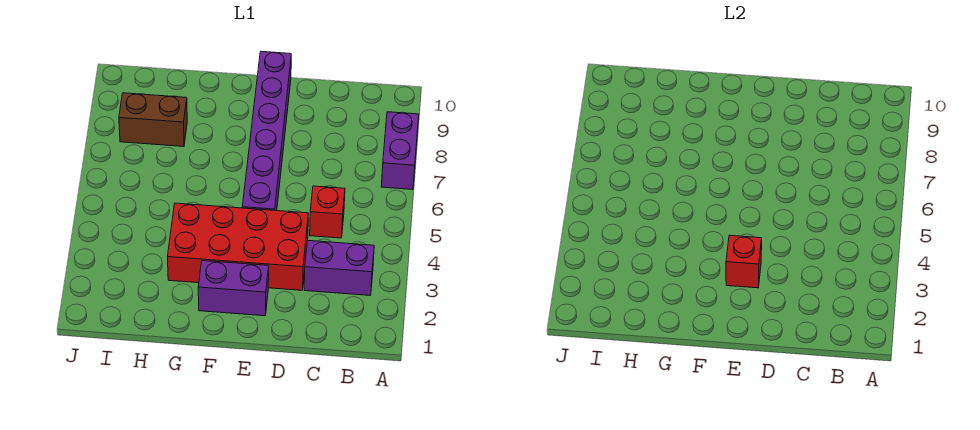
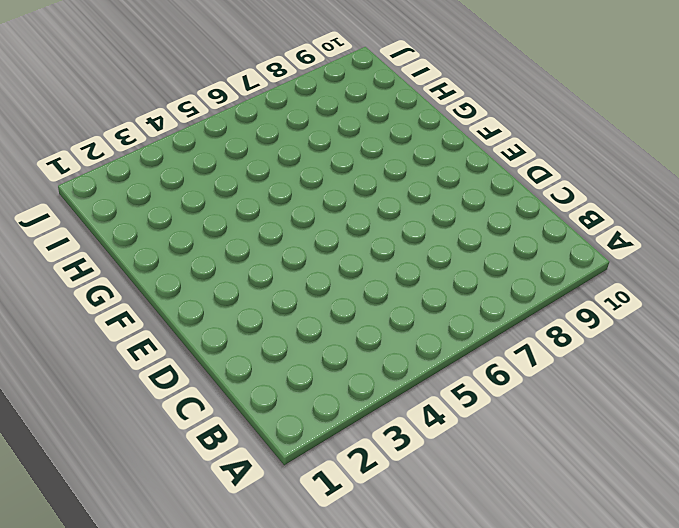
none -> purple brick A7:A8 level 1
none -> purple brick B3:C3 level 1

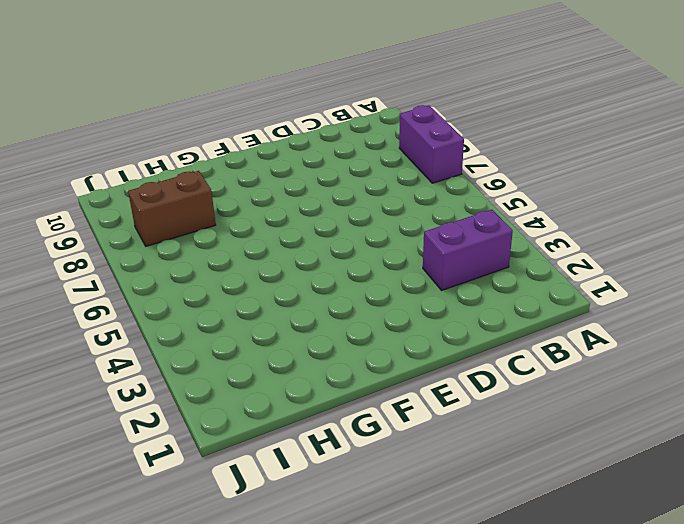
none -> red brick C5 level 1
none -> red brick D3:G4 level 1

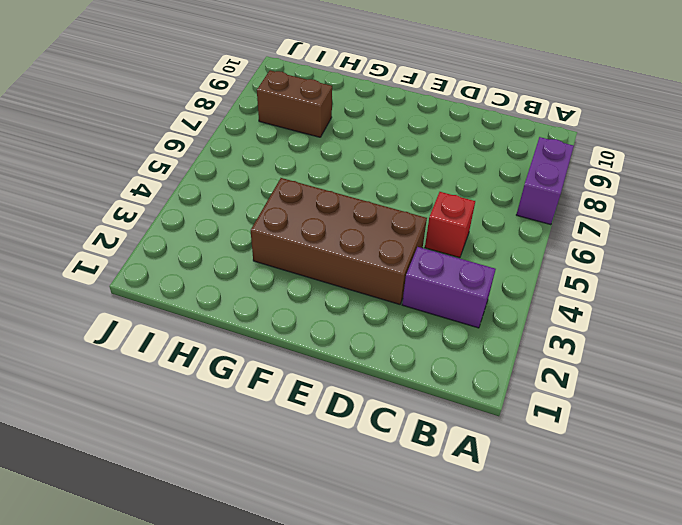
brown brick D3:G4 level 1 -> red brick D3:G4 level 1
none -> purple brick E2:F2 level 1
none -> purple brick E5:E10 level 1

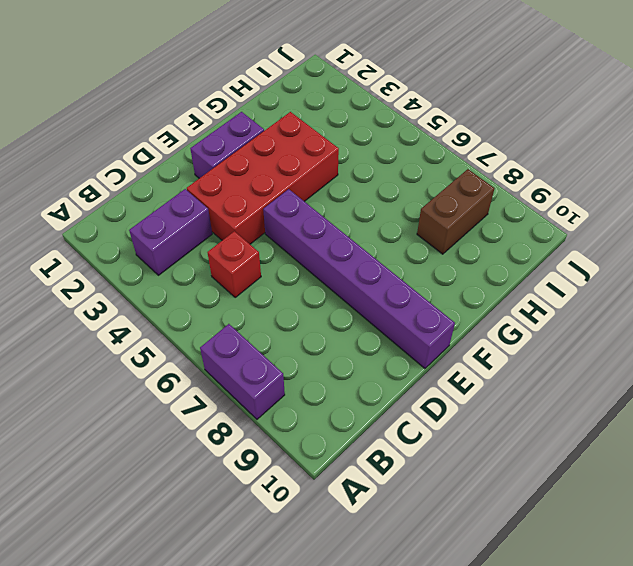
none -> red brick E3 level 2

